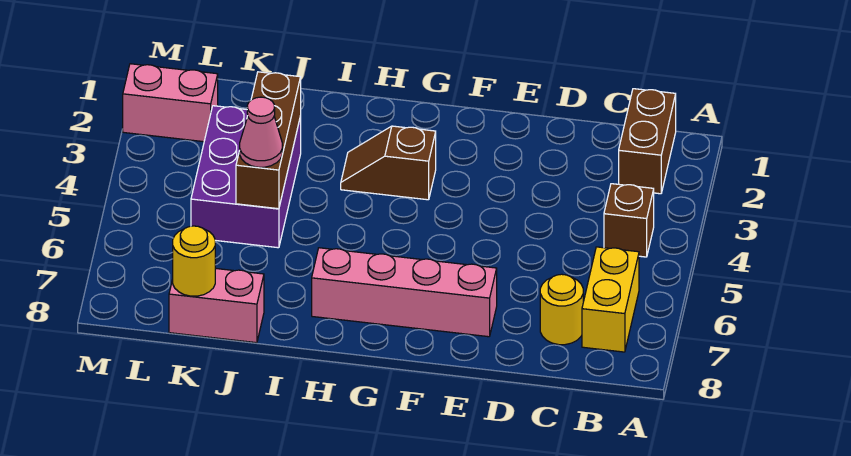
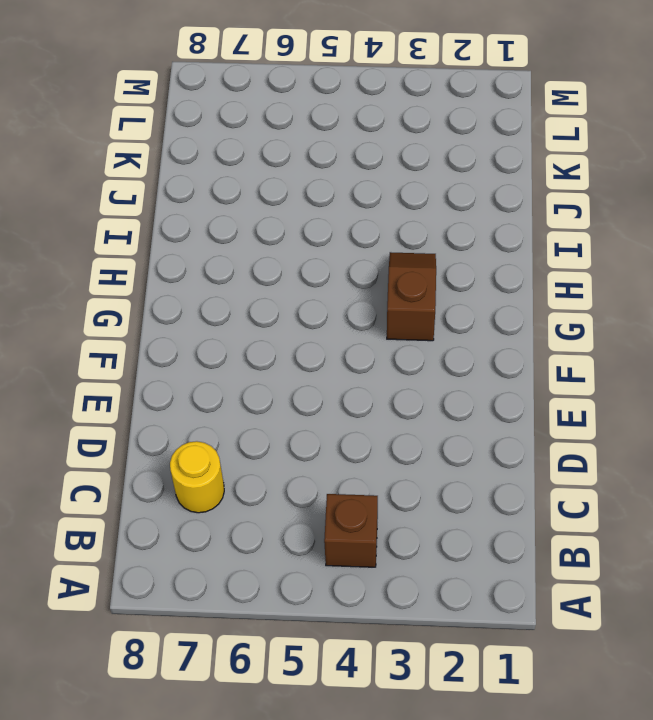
none -> brown brick B1:B2 level 1
none -> yellow brick B6:B7 level 1
none -> pink brick E7:H7 level 1

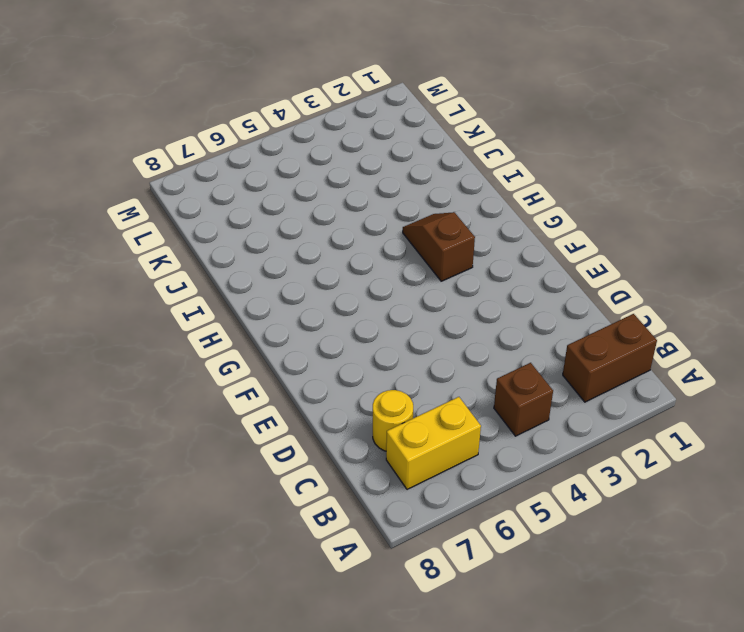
none -> pink brick E7:H7 level 1
none -> purple brick J3:K5 level 1
none -> pink brick J8:K8 level 1

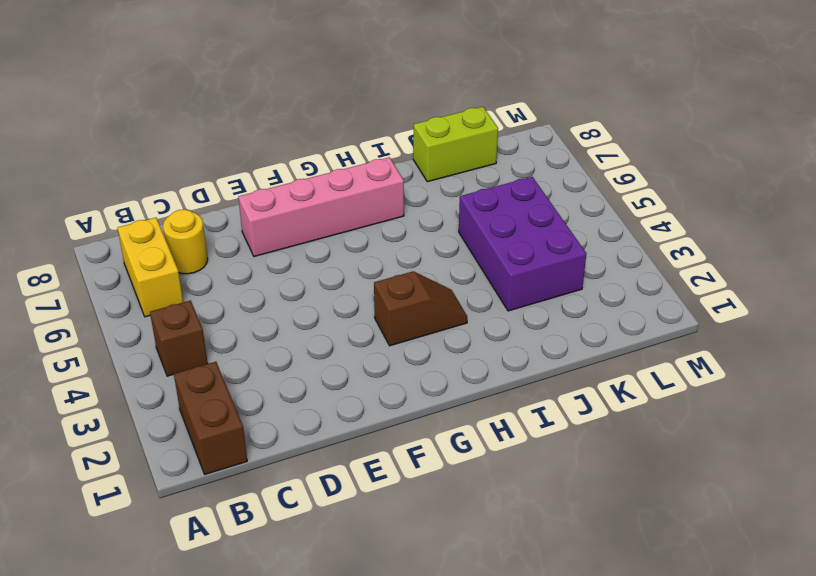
lime brick J8:K8 level 1 -> pink brick J8:K8 level 1
none -> pink brick L2:M2 level 1
none -> brown brick J3:J5 level 2
none -> yellow round brick K8 level 2

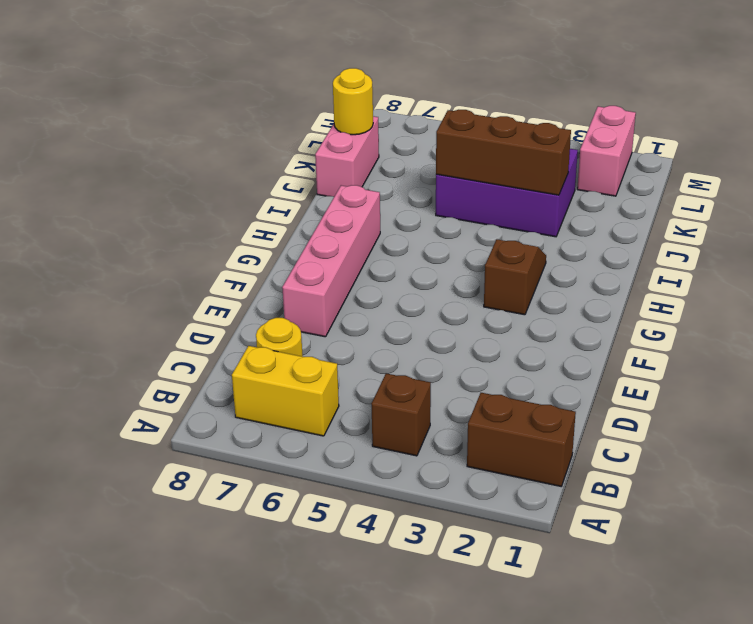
none -> pink cone J5 level 3

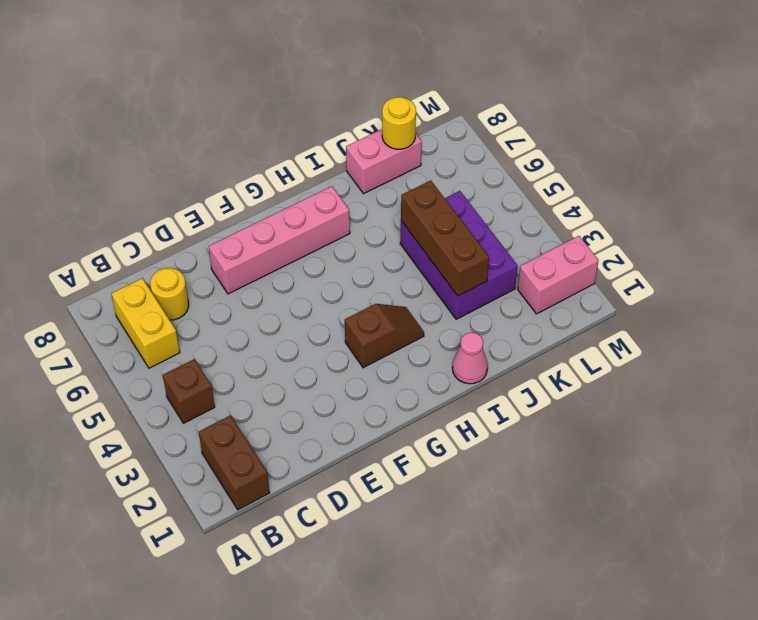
pink cone I1 level 1 -> pink cone J5 level 3

